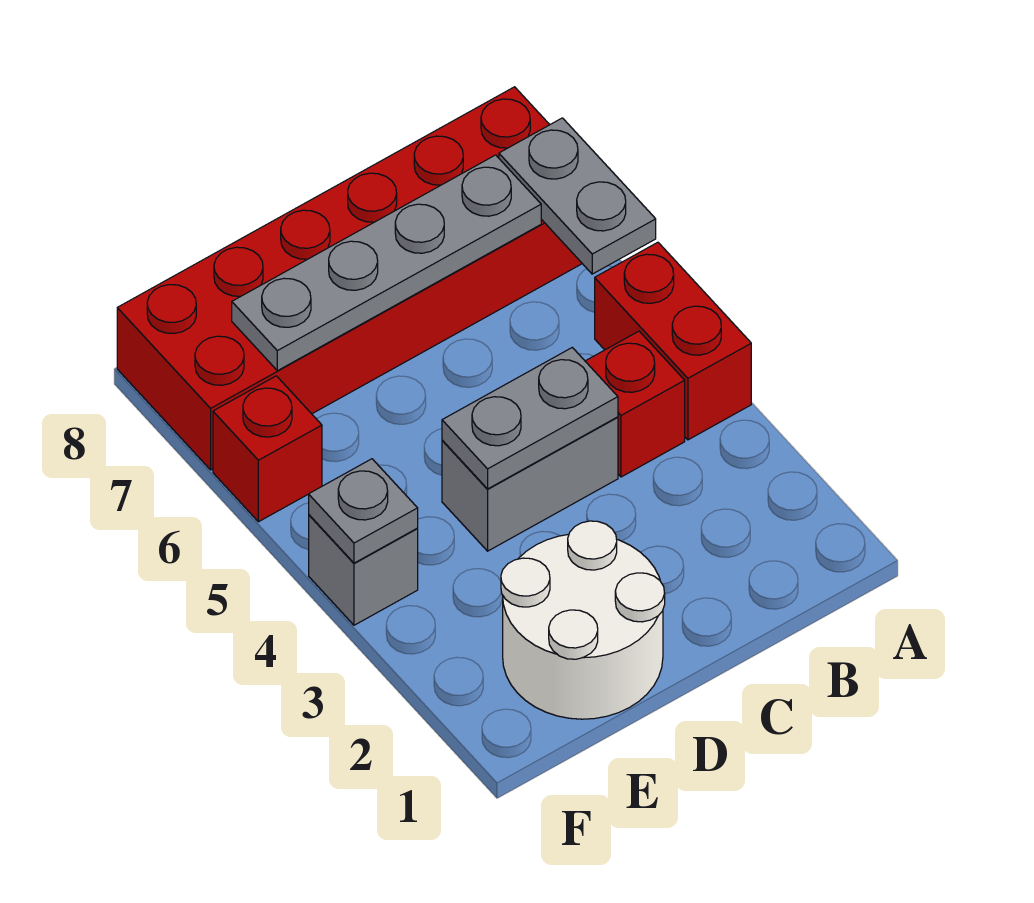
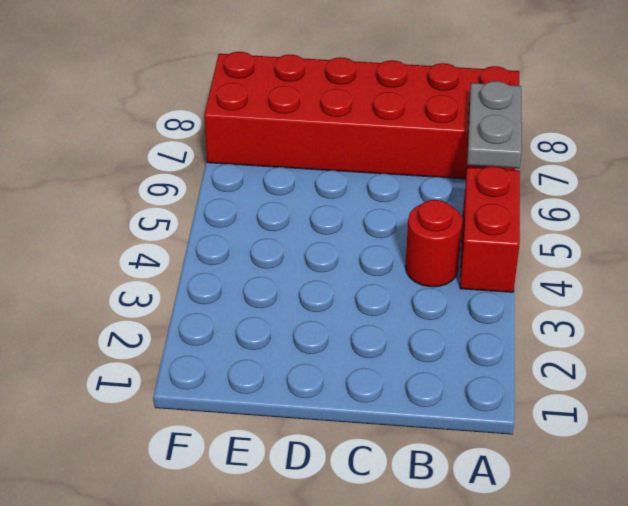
red round brick B4 level 1 -> red brick B4 level 1
none -> grey brick C4:D4 level 1
none -> white round brick D1:E2 level 1

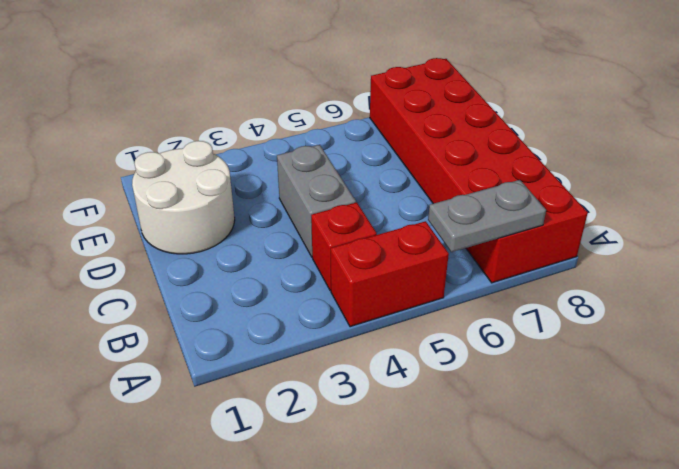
none -> grey brick F4 level 1
none -> red brick F6 level 1

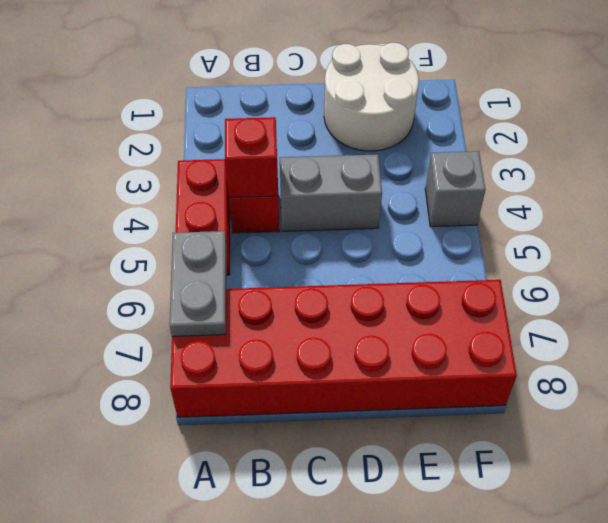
red brick B4 level 2 -> red brick F6 level 1
none -> grey plate B7:E7 level 2
none -> grey plate C4:D4 level 2

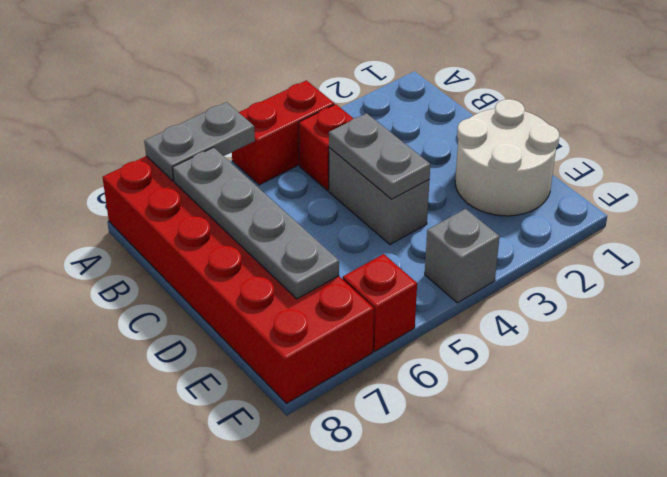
none -> grey plate F4 level 2

